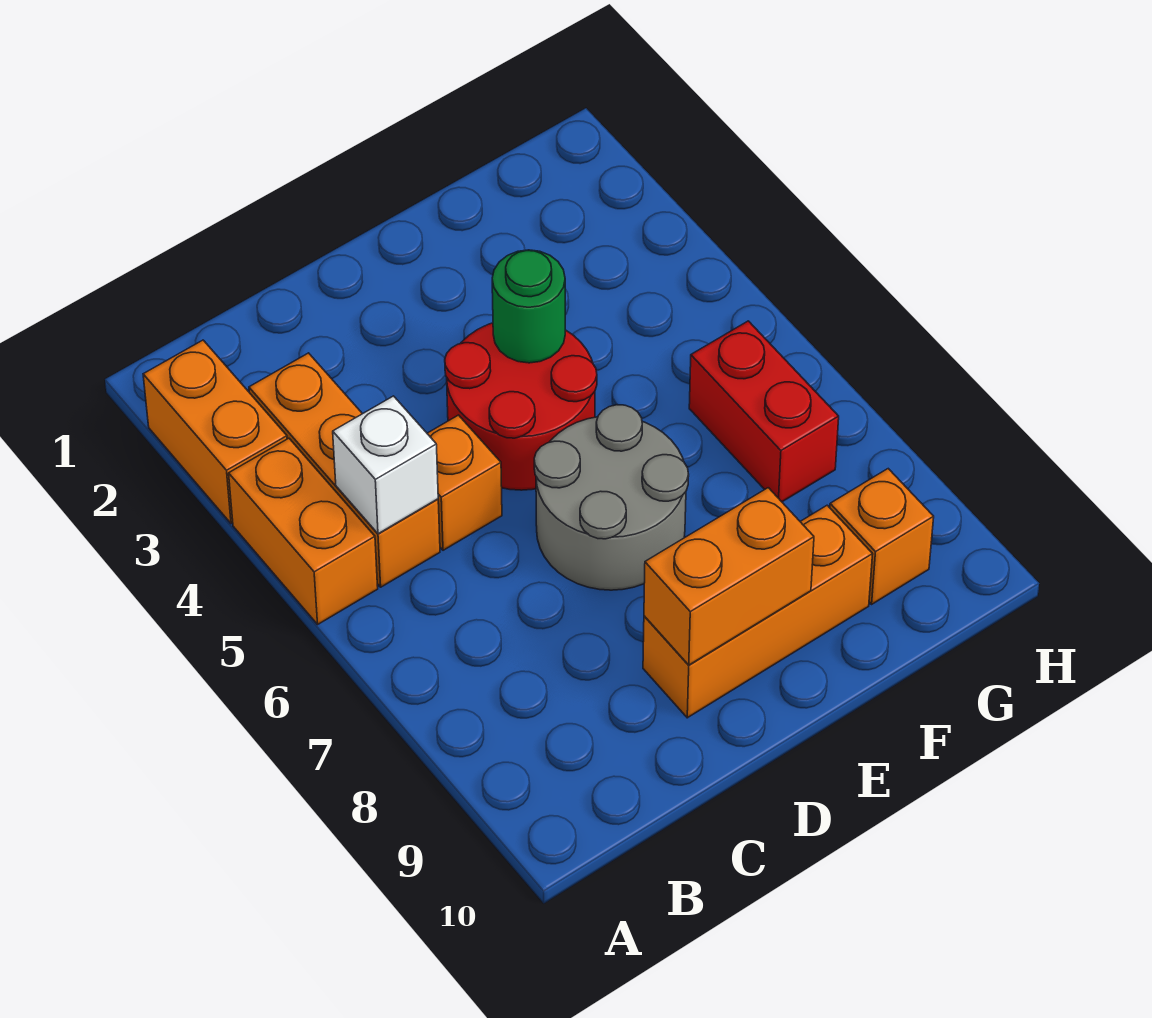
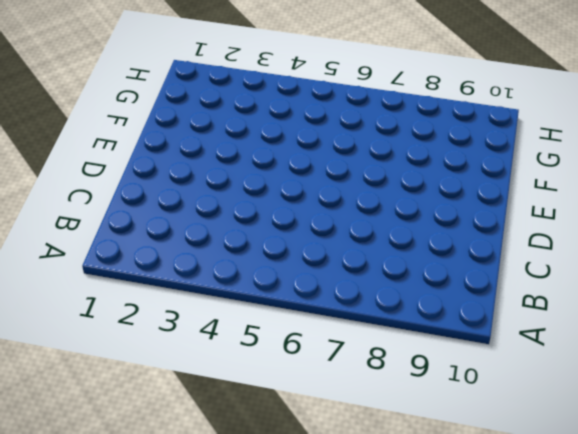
none -> orange brick A2:A3 level 1
none -> orange brick A4:A5 level 1
none -> orange brick B3:B5 level 1

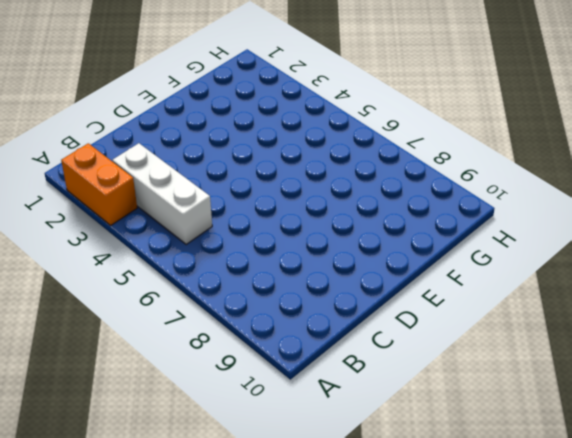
white brick B3:B5 level 1 -> orange brick B3:B5 level 1
none -> orange brick A4:A5 level 1
none -> orange brick C5 level 1
none -> red round brick D4:E5 level 1

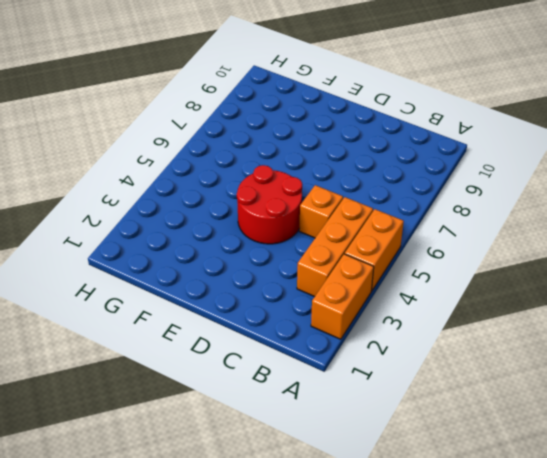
none -> grey round brick D6:E7 level 1
none -> orange brick D9:F9 level 1
none -> red brick G6:G7 level 1

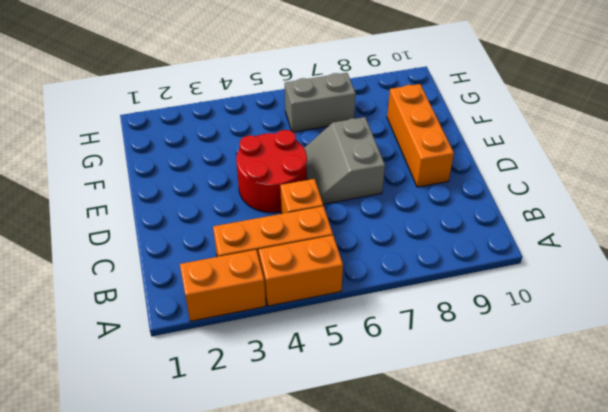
grey slope D6:E7 level 1 top 7 -> grey round brick D6:E7 level 1
grey brick G6:G7 level 1 -> red brick G6:G7 level 1
none -> orange brick G9 level 1
none -> white brick B5 level 2
none -> orange brick D9:E9 level 2

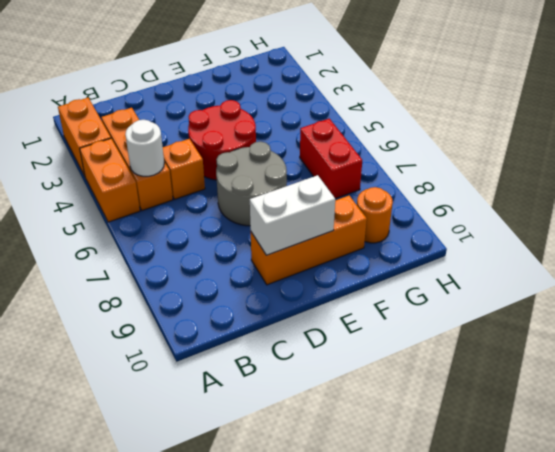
white round brick B5 level 2 -> white brick B5 level 2
white brick D9:E9 level 2 -> orange brick D9:E9 level 2
orange round brick G9 level 1 -> orange brick G9 level 1
none -> green round brick E4 level 2

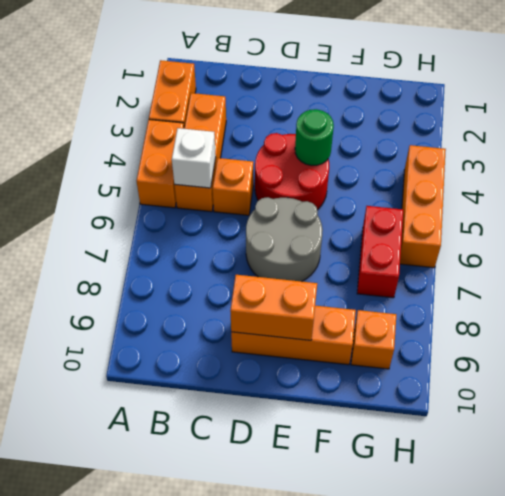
orange brick H4:H6 level 1 -> none

